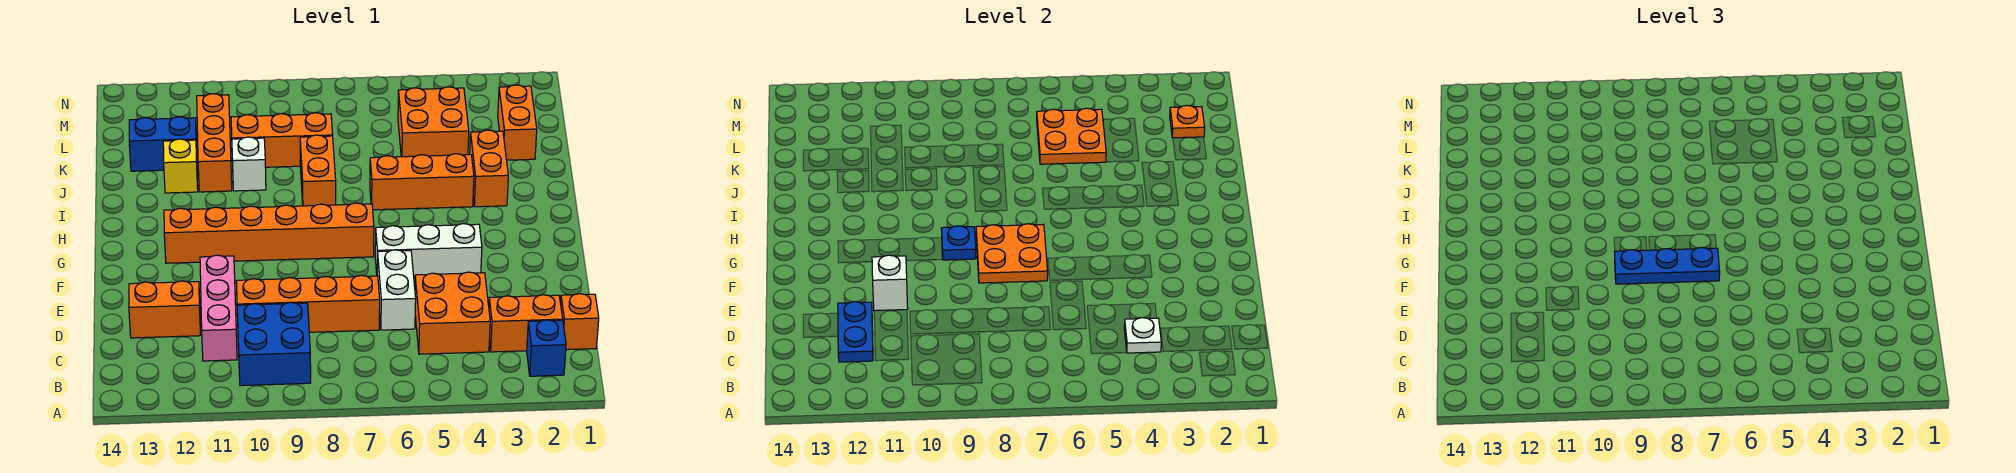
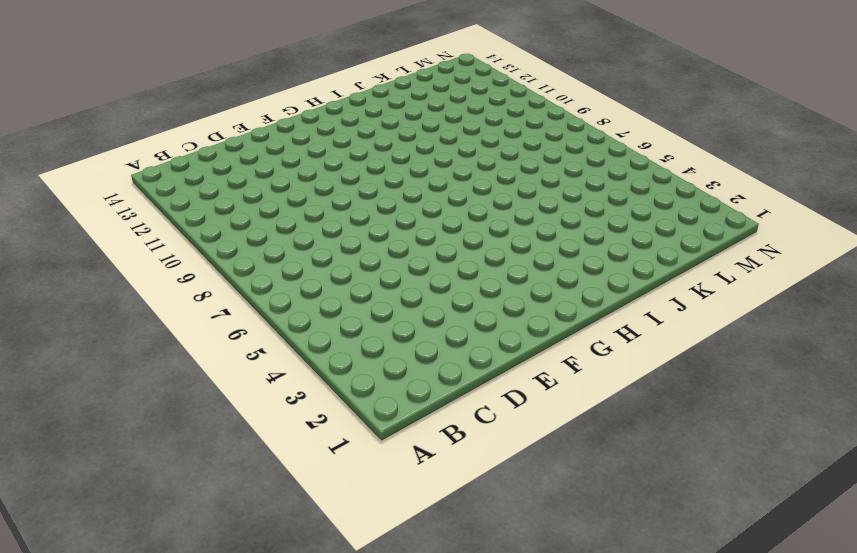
none -> blue brick B2 level 1
none -> blue brick B9:C10 level 1
none -> orange brick C1 level 1

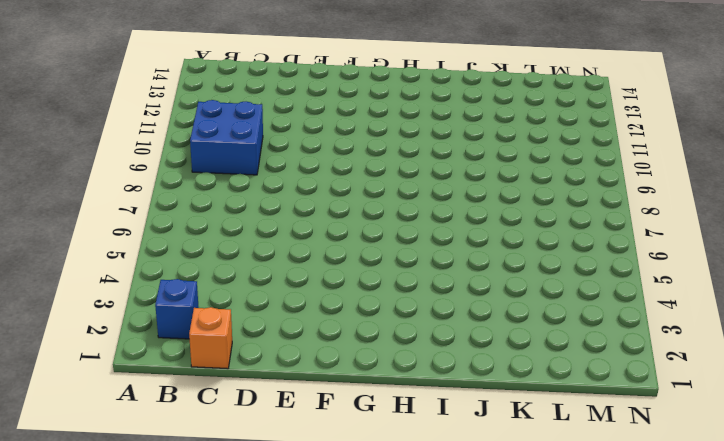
none -> orange brick C2:C3 level 1
none -> orange brick C4:D5 level 1
none -> pink brick C11:E11 level 1

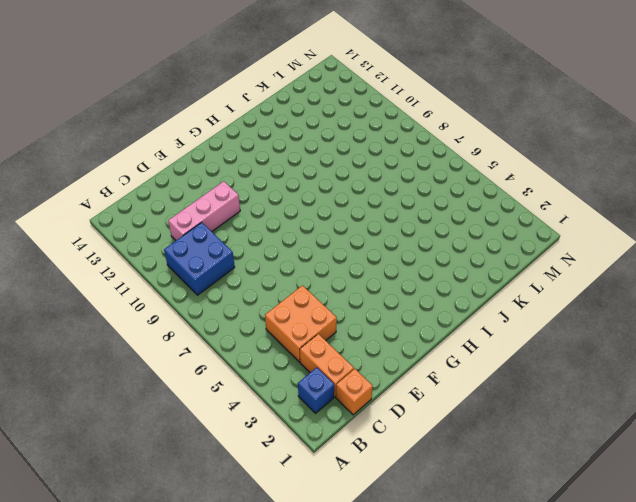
none -> white brick D6:E6 level 1
none -> orange brick D7:D10 level 1
none -> orange brick D12:D13 level 1

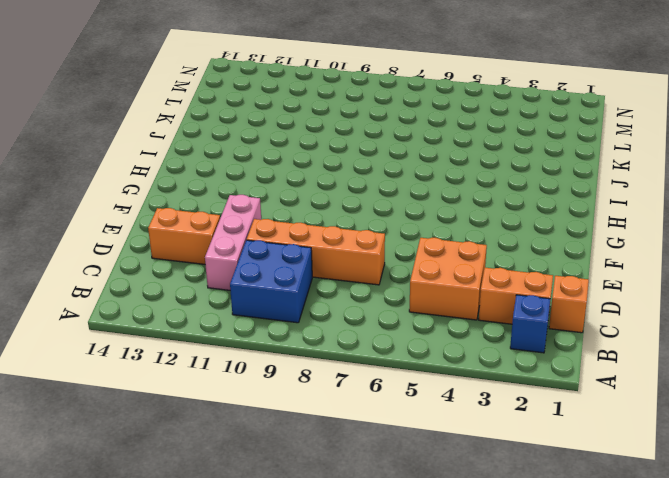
none -> white brick D6:E6 level 1
none -> white brick F4:F6 level 1
none -> orange brick G7:G12 level 1

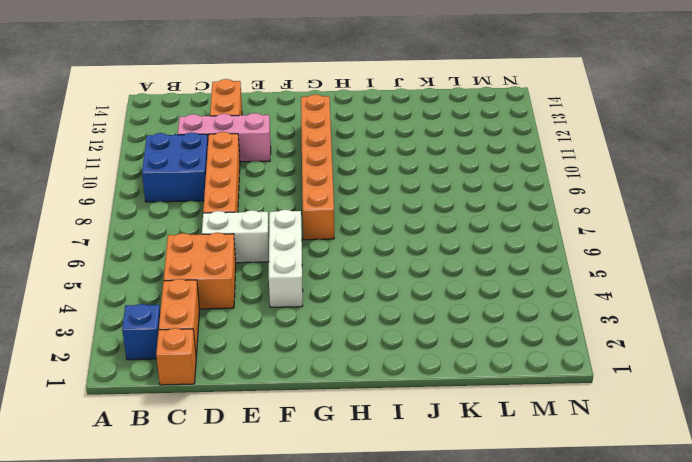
none -> orange brick I3:J3 level 1
none -> orange brick I4:I6 level 1
none -> orange brick I8:J8 level 1

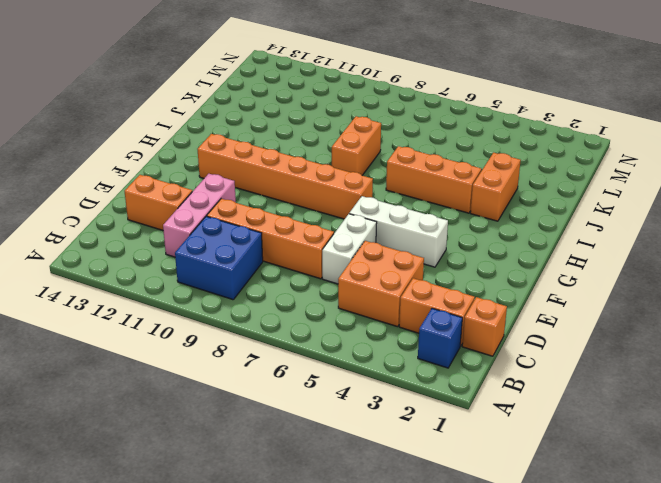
none -> white brick J10 level 1
none -> orange brick J11:L11 level 1
none -> yellow brick J12 level 1

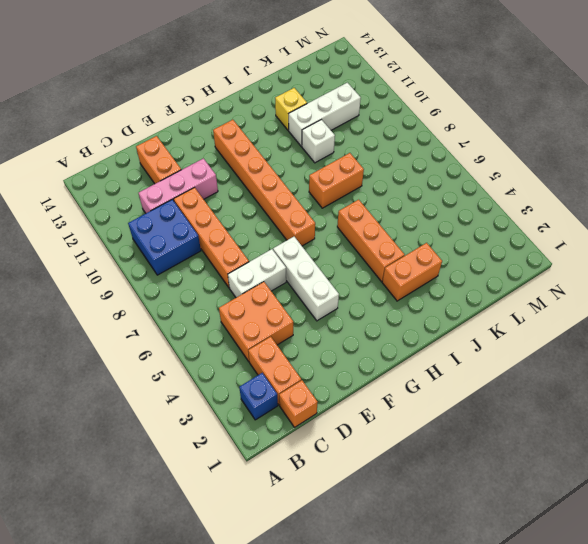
white brick J11:L11 level 1 -> orange brick J11:L11 level 1
none -> orange brick K2:L2 level 1
none -> orange brick K4:L5 level 1
none -> orange brick K8:K10 level 1

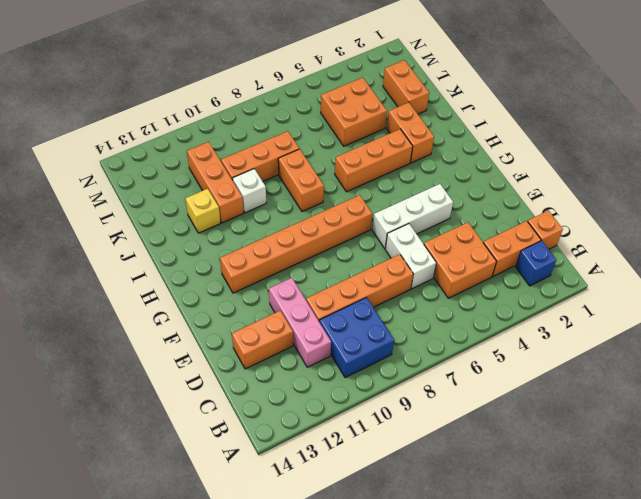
none -> blue brick K12:K13 level 1
none -> white plate C4 level 2
none -> blue plate C12:D12 level 2

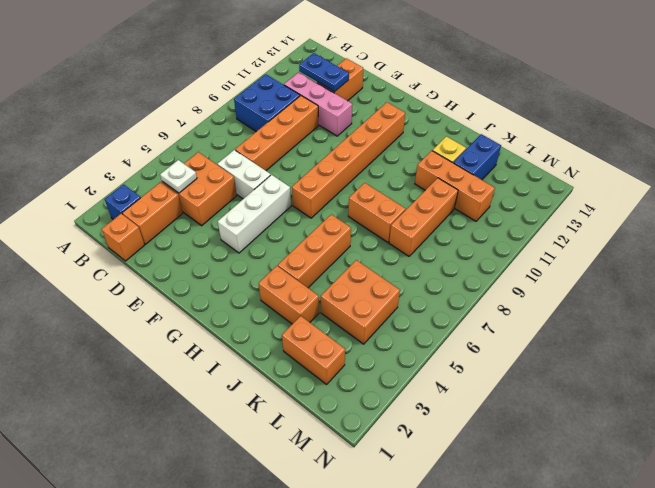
none -> white brick J10 level 1
none -> white brick E11 level 2
none -> orange plate F7:G8 level 2

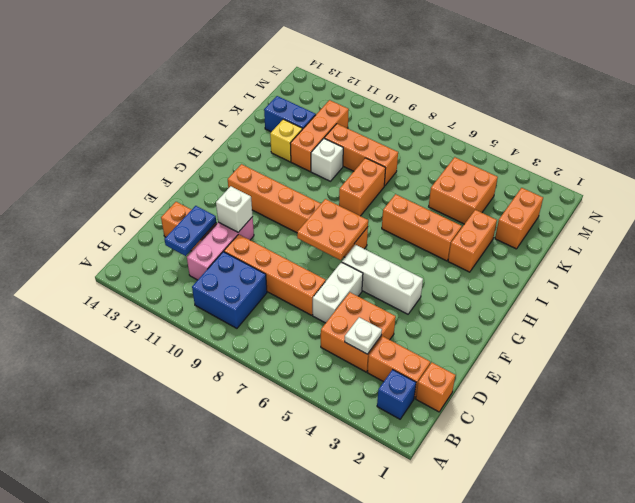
none -> blue plate G9 level 2
none -> orange plate K5:L6 level 2
none -> orange plate L2 level 2

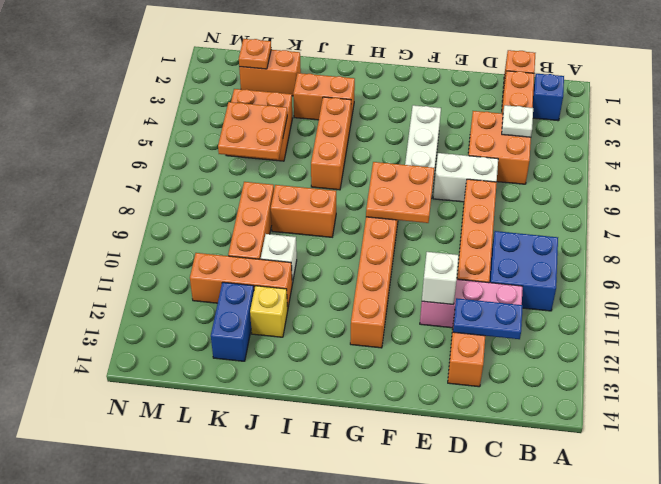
none -> blue plate G9 level 2
none -> blue plate F7:F9 level 3

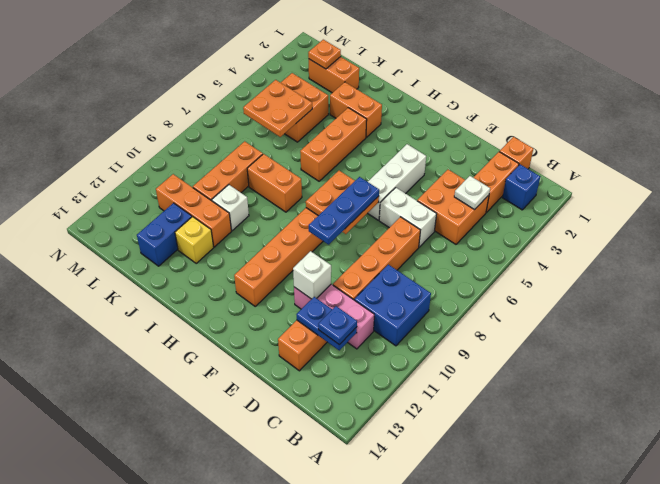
blue plate C12 level 3 -> blue plate G9 level 2

